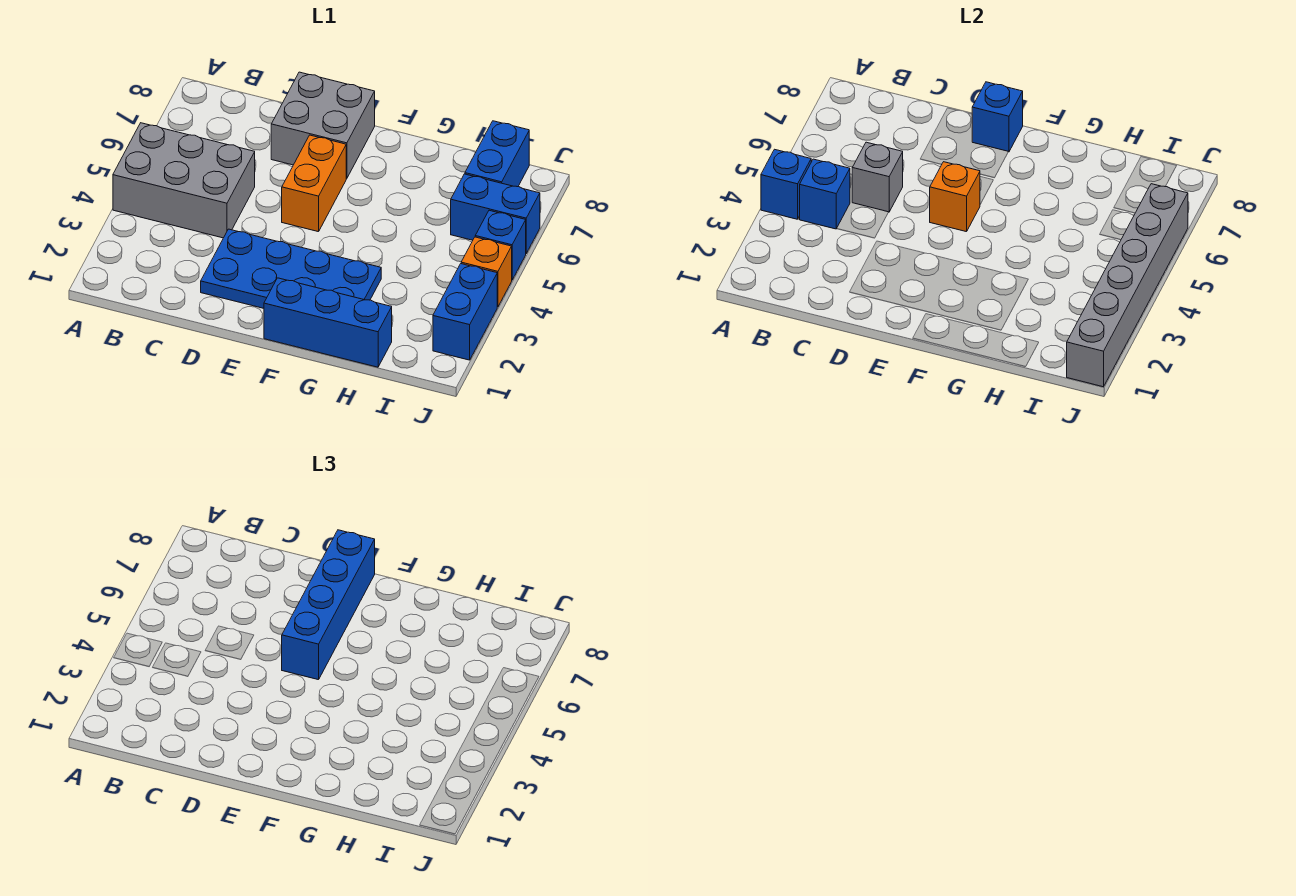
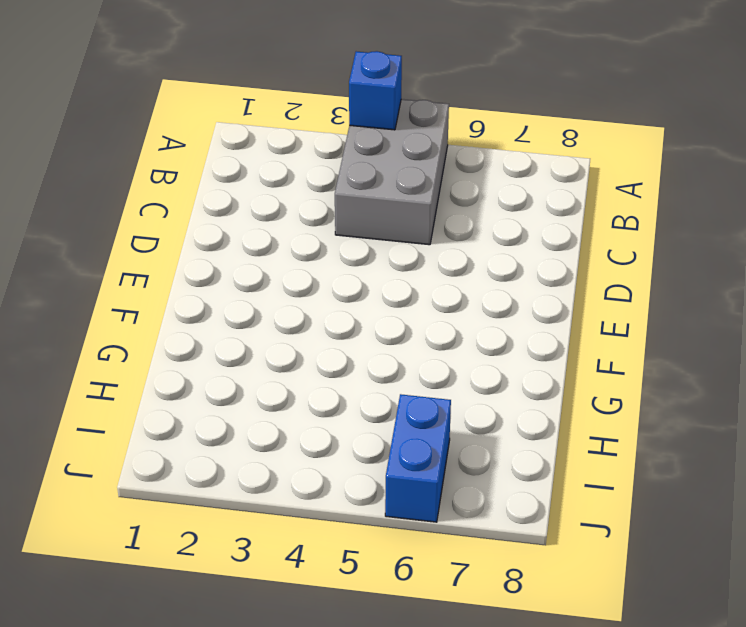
none -> blue plate D2:G3 level 1
none -> grey brick D7:E8 level 1
none -> orange brick E5:E6 level 1

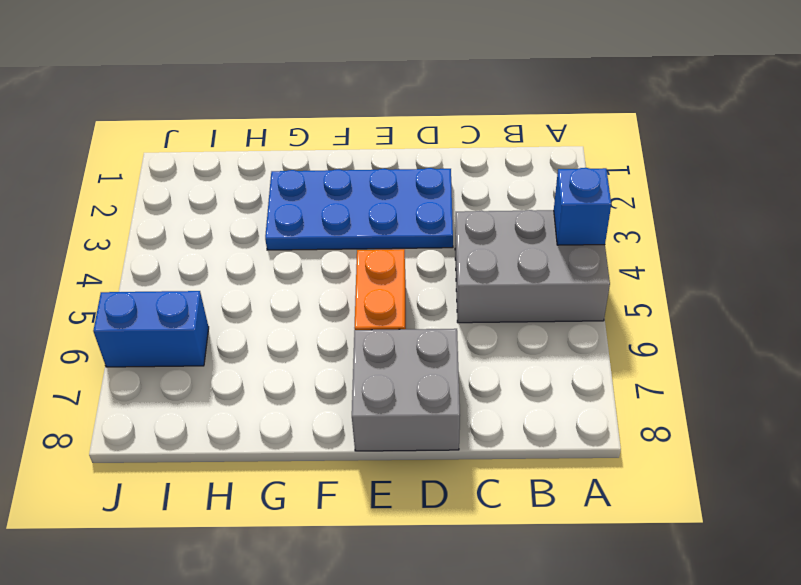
none -> blue brick F1:H1 level 1
none -> blue brick I7:I8 level 1
none -> blue brick J2:J3 level 1

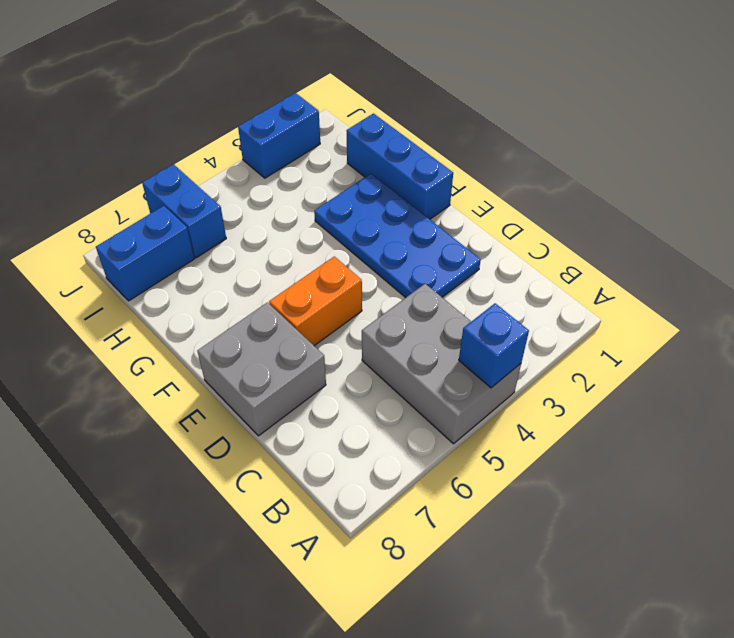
none -> orange brick J4 level 1
none -> blue brick J5 level 1
none -> blue brick B4 level 2

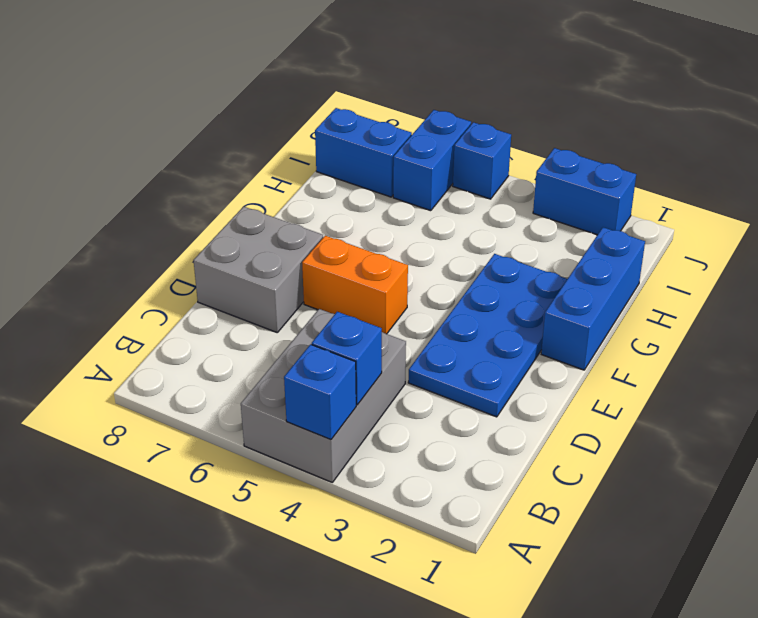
none -> orange brick J4 level 1
none -> grey brick C5 level 2
none -> orange brick E5 level 2

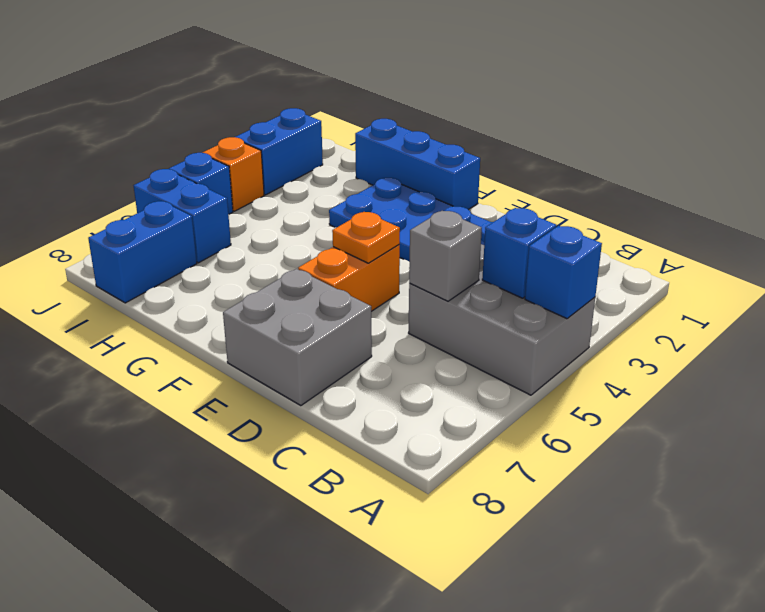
orange plate E5 level 2 -> orange brick E5 level 2
none -> blue brick E8 level 2
none -> grey brick J1:J6 level 2
none -> blue brick E5:E8 level 3

